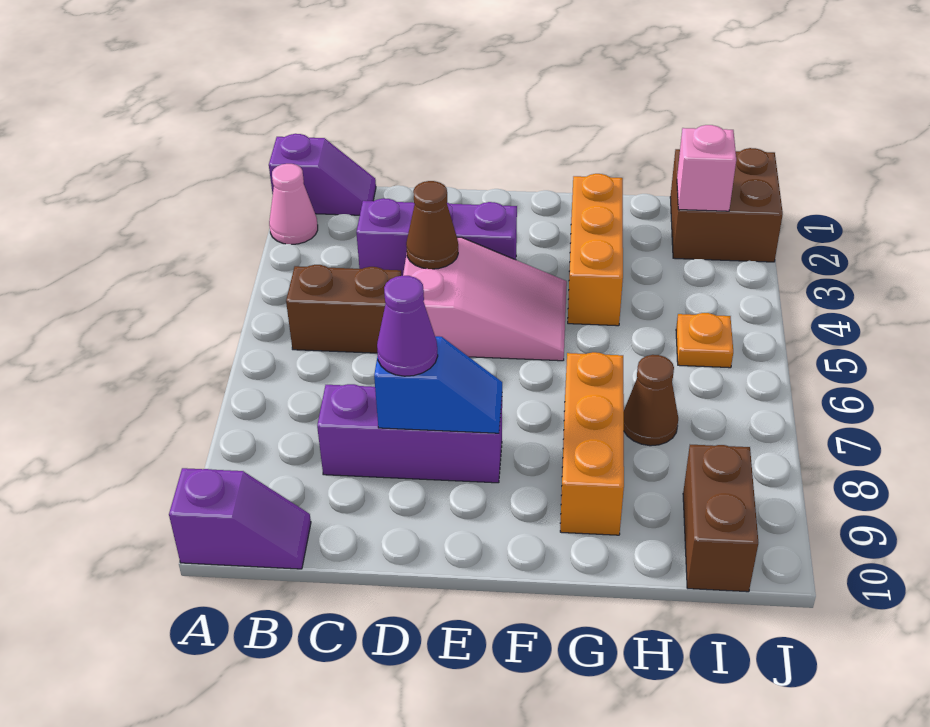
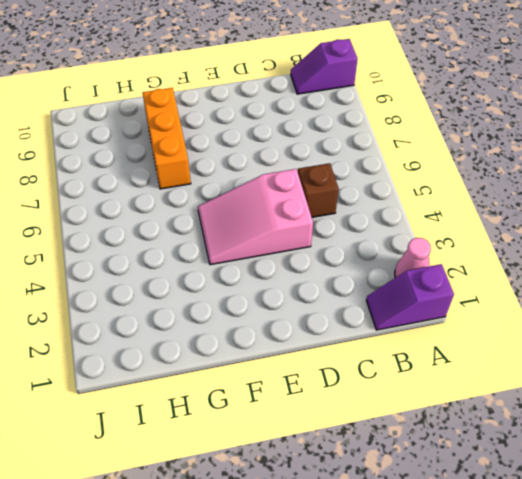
brown brick C5 level 1 -> brown brick B5:C5 level 1
none -> purple brick C3:E3 level 1
none -> purple brick C8:E8 level 1
none -> orange brick G2:G4 level 1

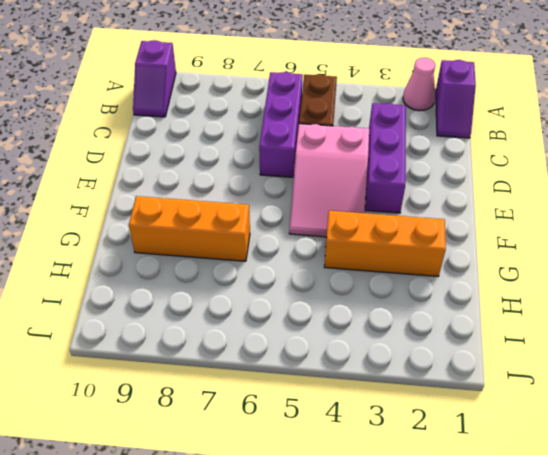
purple brick B6:D6 level 1 -> purple brick C8:E8 level 1
none -> brown cone H7 level 1
none -> brown brick I1:J2 level 1
none -> orange plate I5 level 1

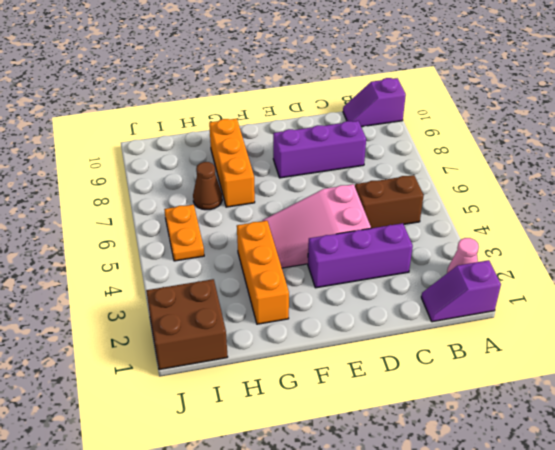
orange plate I5:I6 level 1 -> orange plate I5 level 1
none -> brown brick I9:I10 level 1
none -> brown cone D4 level 2
none -> blue slope D8:E8 level 2 top D

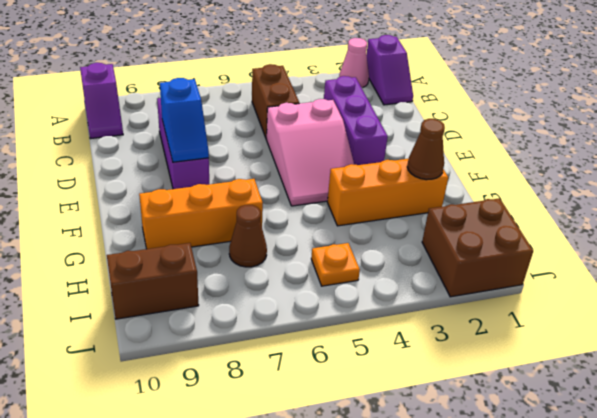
brown cone G2 level 2 -> brown cone D4 level 2
none -> pink brick I2 level 2
none -> purple cone D8 level 3

